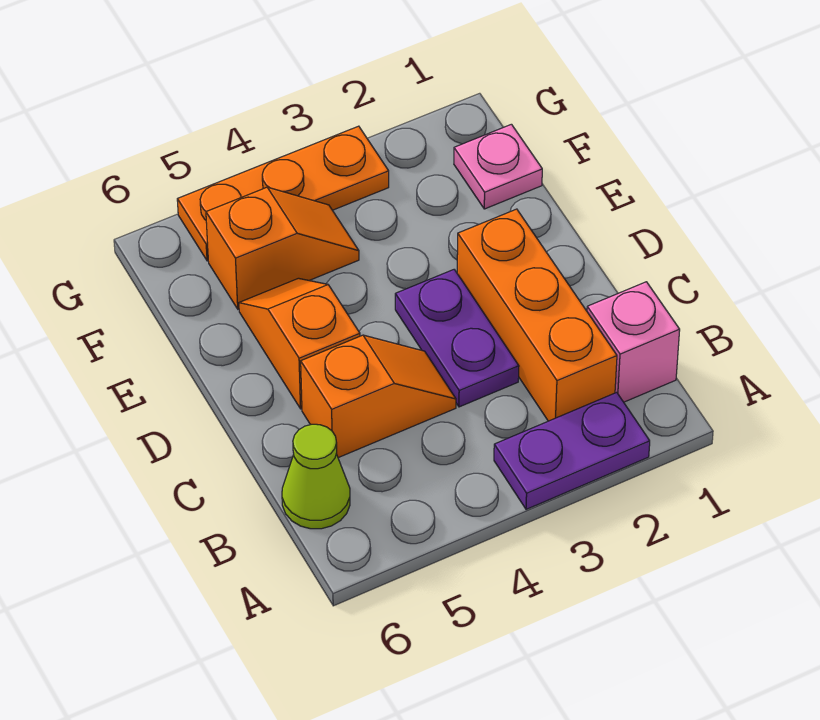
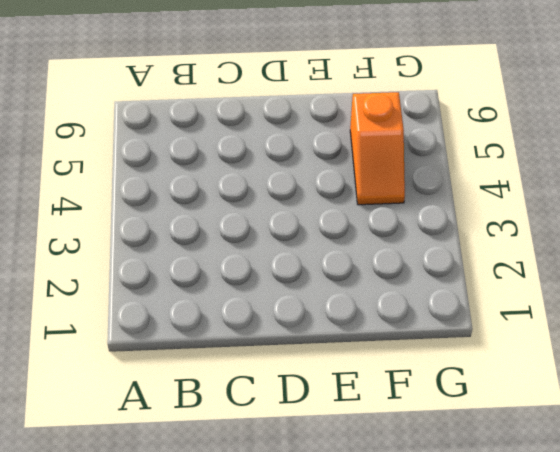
none -> purple plate A2:A3 level 1
none -> pink brick B1 level 1

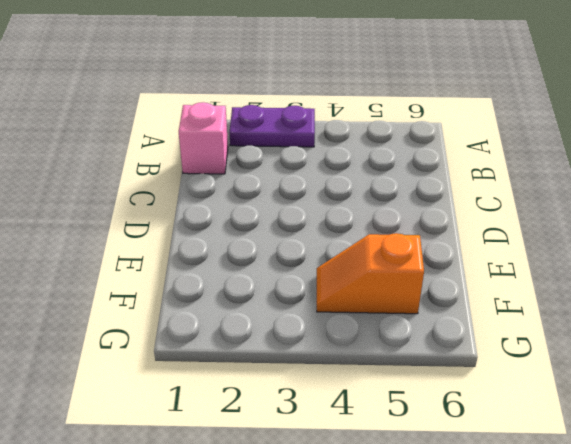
none -> orange brick B2:D2 level 1
none -> lime cone B6 level 1

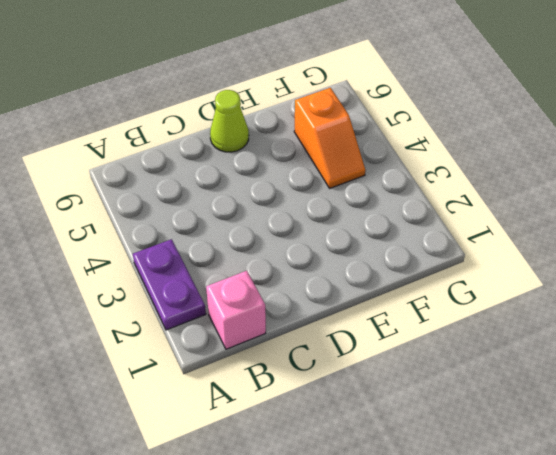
lime cone D6 level 1 -> lime cone B6 level 1
none -> orange brick B2:D2 level 1
none -> purple plate C3:D3 level 1

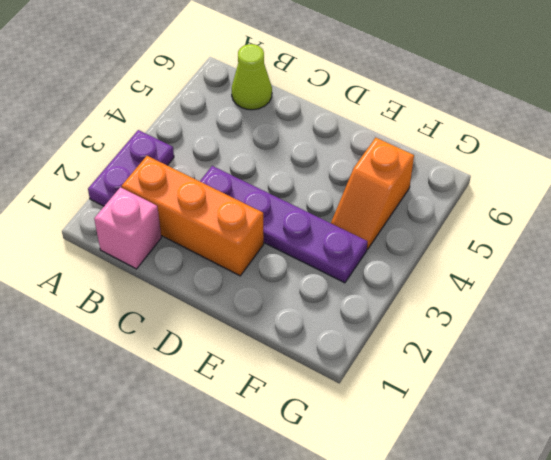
purple plate C3:F3 level 1 -> purple plate C3:D3 level 1
none -> orange slope C4:C5 level 1 top 5
none -> orange slope D5:E5 level 1 top D

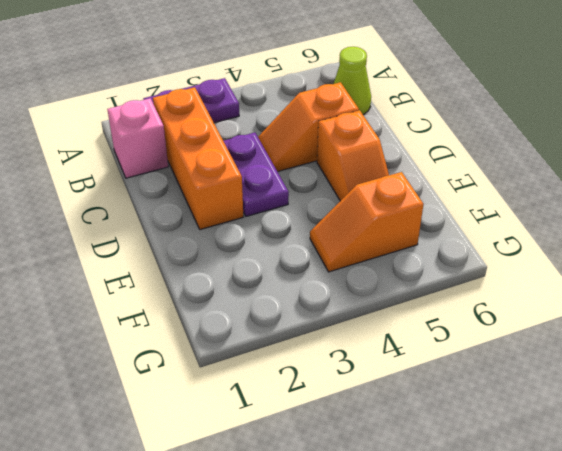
none -> pink plate F1 level 1
none -> orange plate G3:G5 level 1

